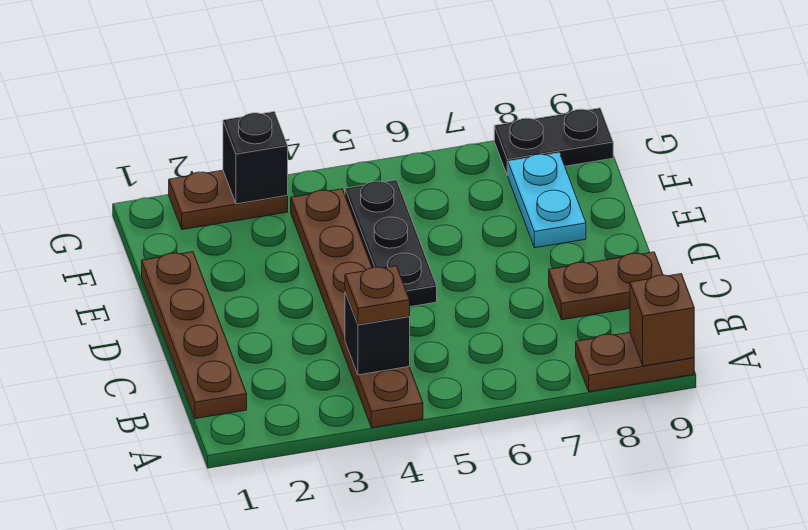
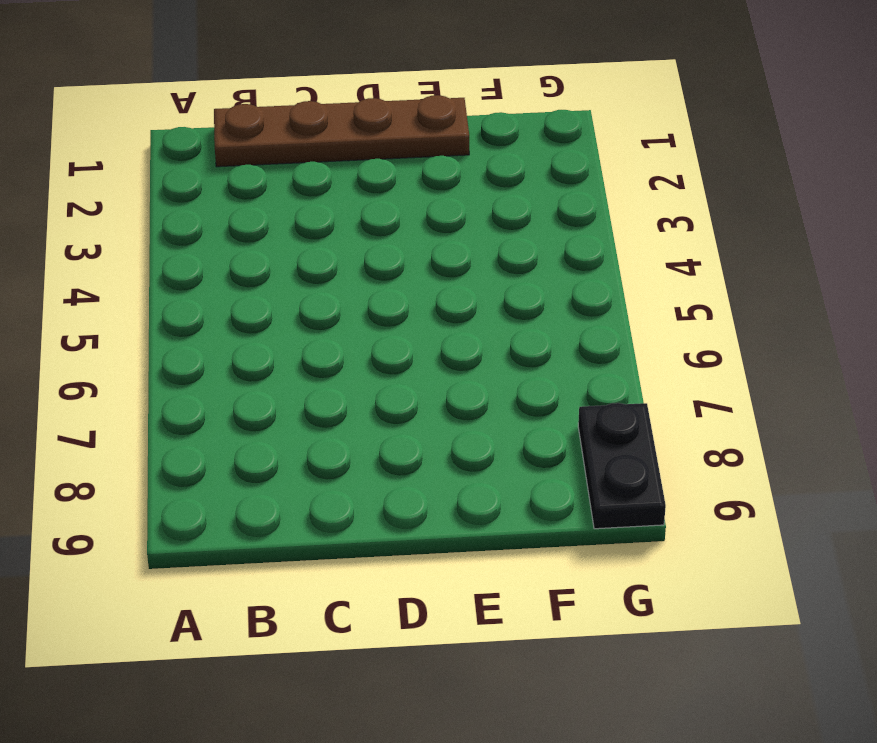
none -> brown plate A4:F4 level 1
none -> brown plate A8:A9 level 1
none -> brown plate C8:C9 level 1

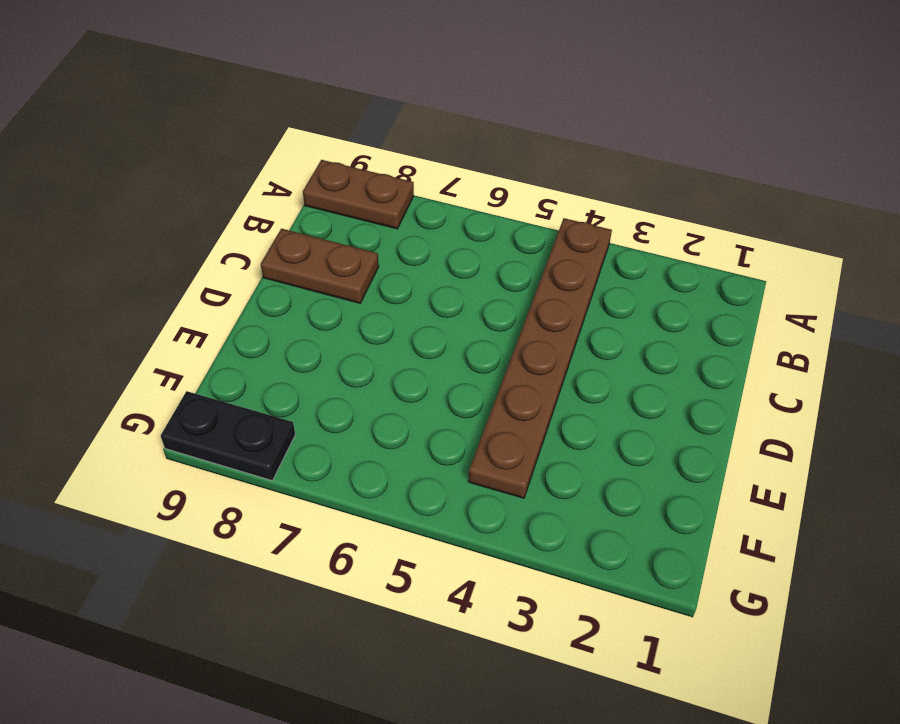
none -> brown plate B1:E1 level 1
none -> black plate D5:F5 level 1
none -> cyan plate E8:F8 level 1

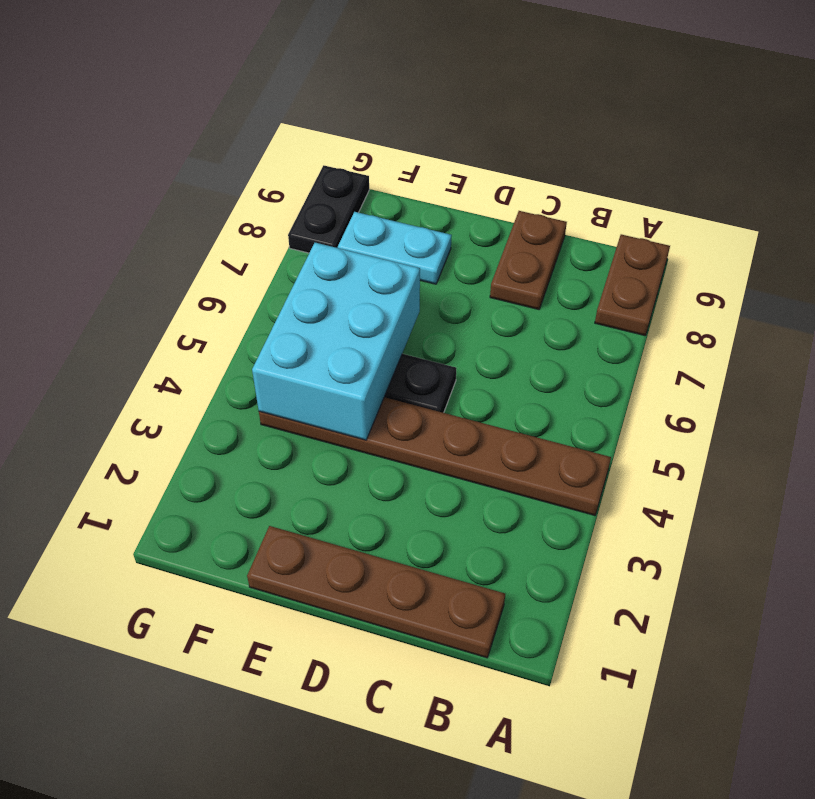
cyan brick E4:F6 level 2 -> none
none -> brown plate G2:G3 level 1
none -> brown brick A9 level 2
none -> black brick B4 level 2

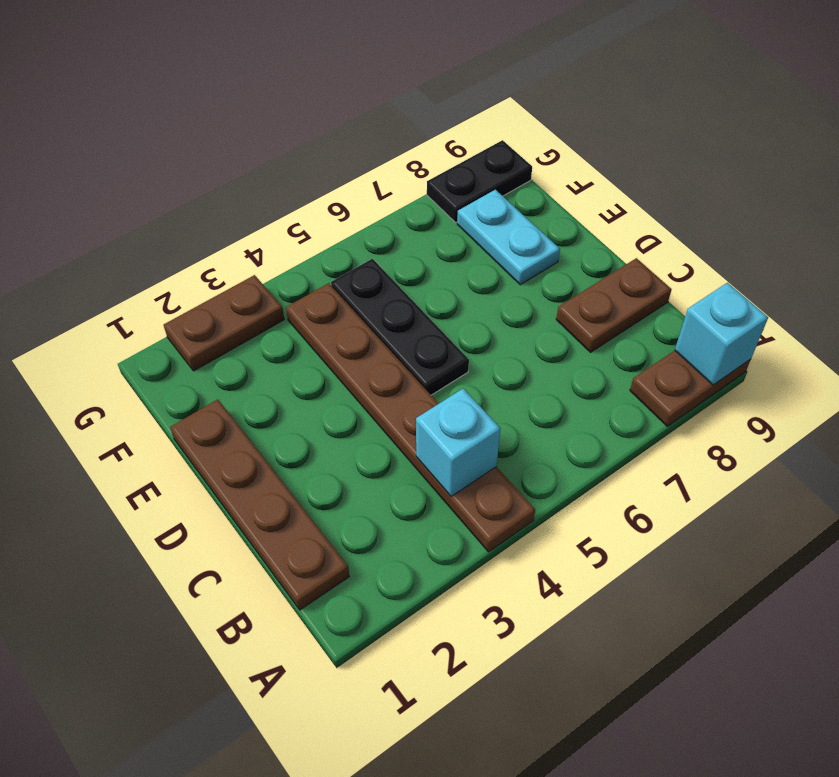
cyan brick A9 level 2 -> brown brick A9 level 2
cyan brick B4 level 2 -> black brick B4 level 2
none -> black brick G3 level 2
none -> brown plate B4 level 3

